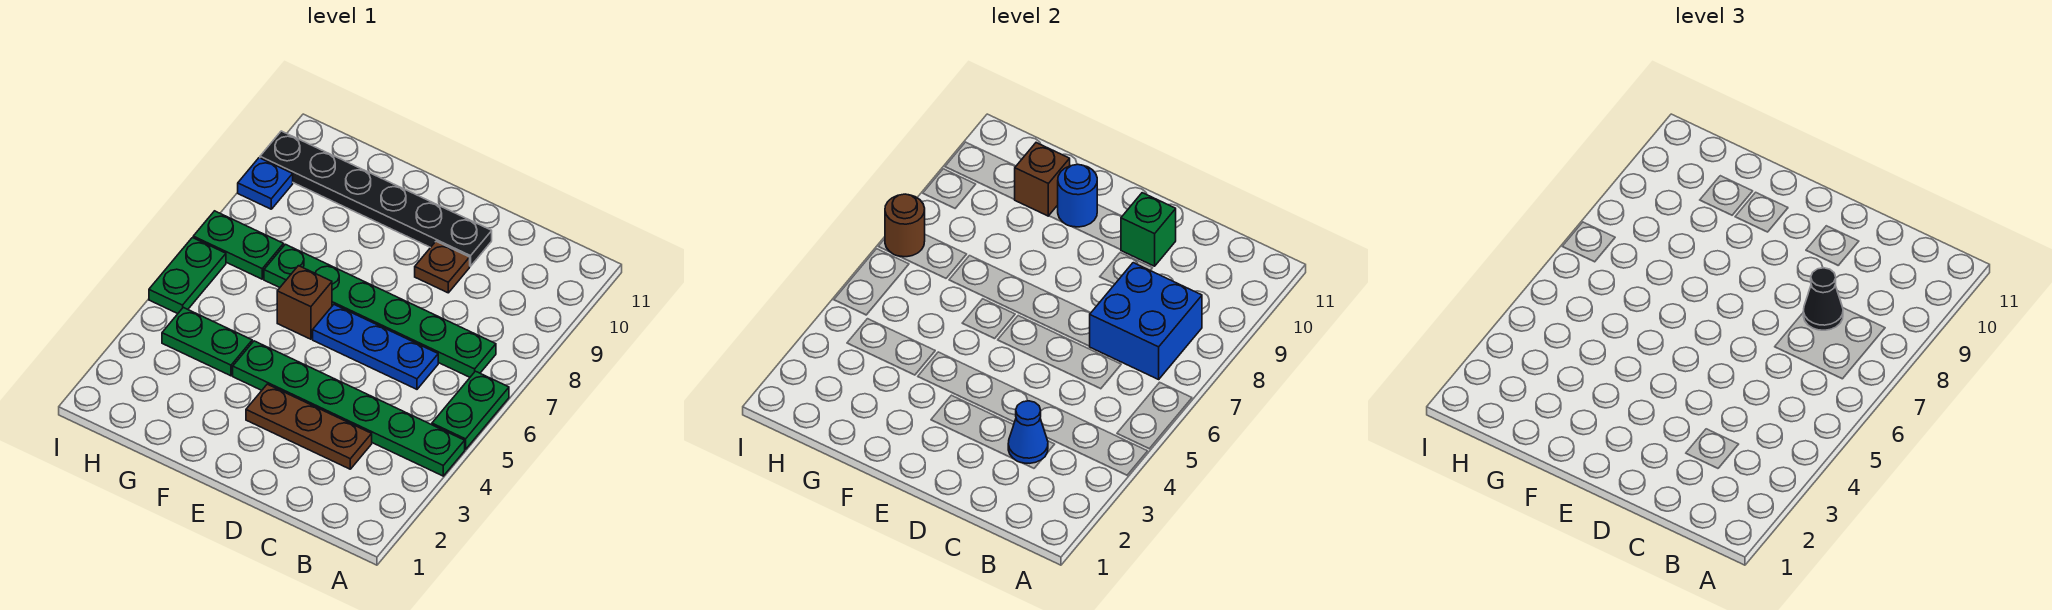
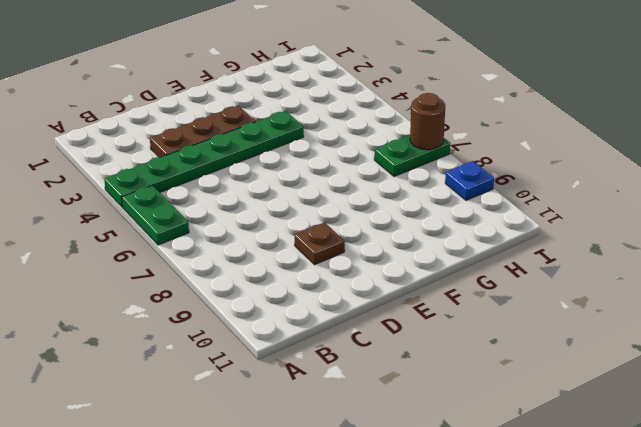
none -> green plate B7:G7 level 1
none -> blue plate C6:E6 level 1
none -> black plate D10:I10 level 1

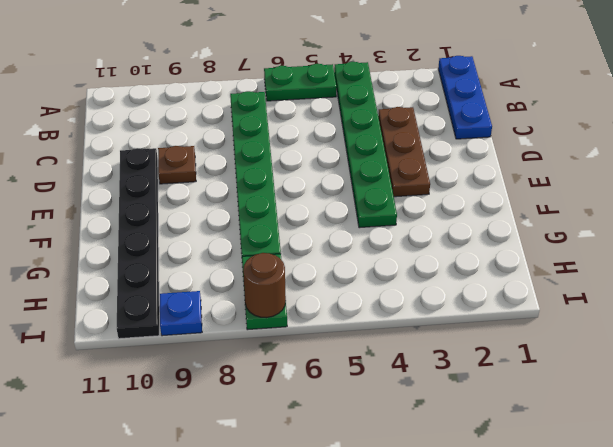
blue plate A1:C1 level 1 -> blue plate C6:E6 level 1
none -> brown brick F6 level 1
none -> green plate G4:H4 level 1
none -> green plate I5:I6 level 1

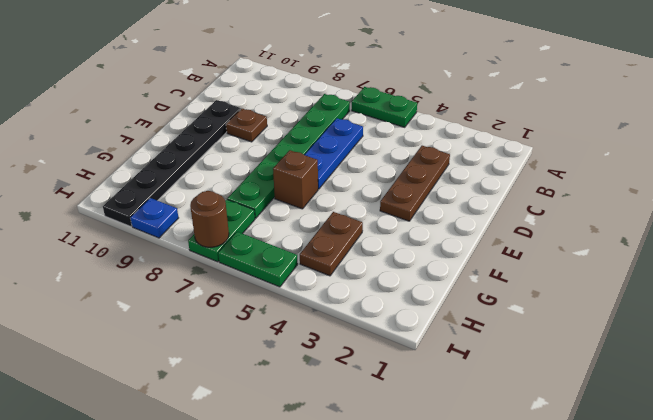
brown plate G4:H4 level 1 -> green plate G4:H4 level 1
none -> green plate A4:F4 level 1
none -> blue brick B7:C8 level 2
none -> blue cone C3 level 2

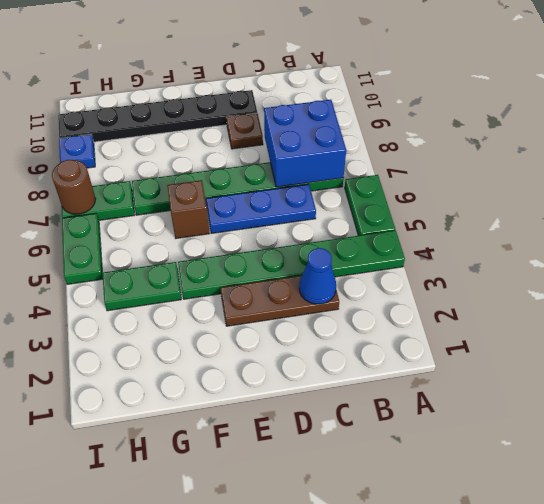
none -> green brick D10 level 2
none -> blue round brick F10 level 2
none -> brown brick G10 level 2

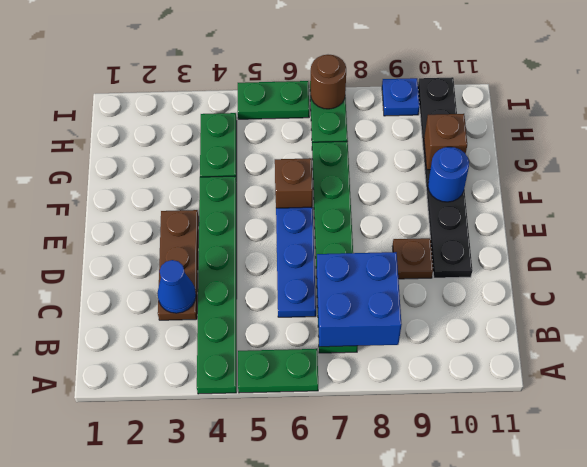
none -> green brick D10 level 2
none -> black cone C8 level 3

